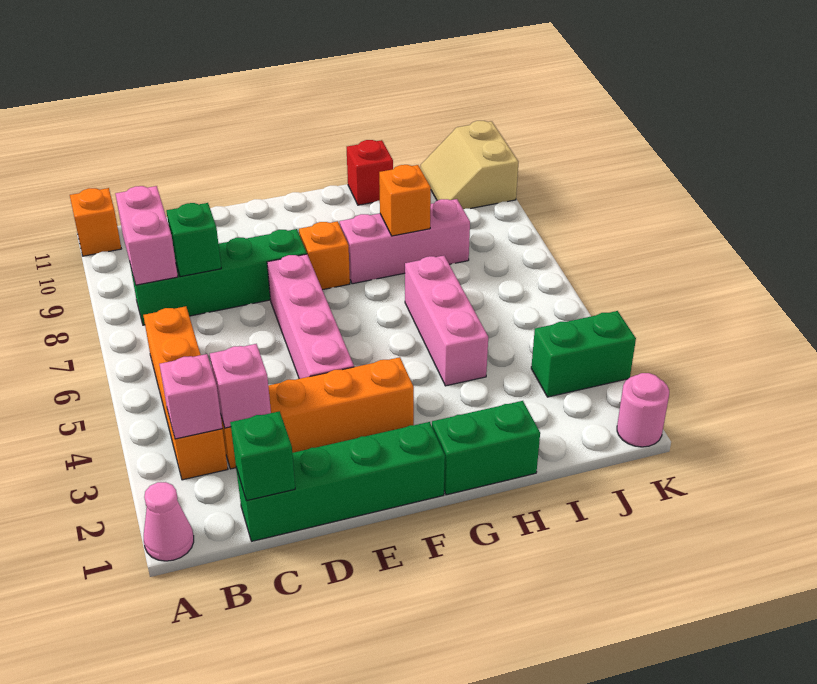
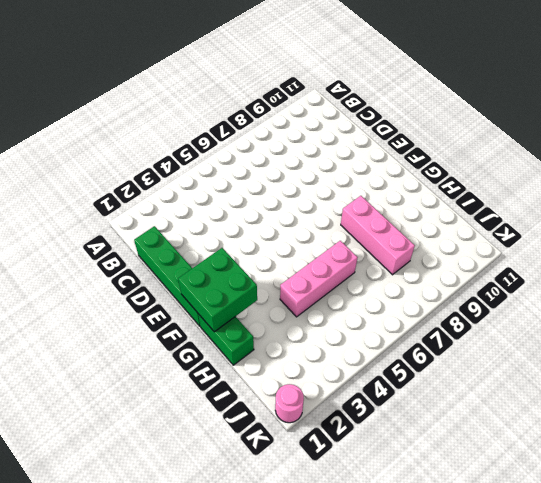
green brick F1:G2 level 2 -> none
none -> pink cone A1 level 1
none -> orange brick A11 level 1
none -> orange brick B3:B6 level 1

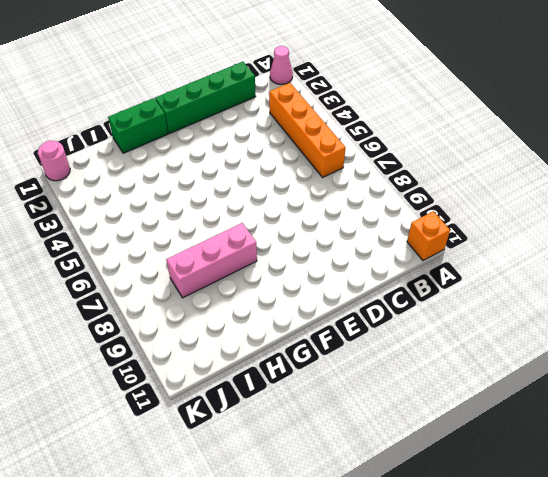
none -> green brick B8:E8 level 1
none -> orange brick C3:F3 level 1
none -> pink brick E4:E7 level 1

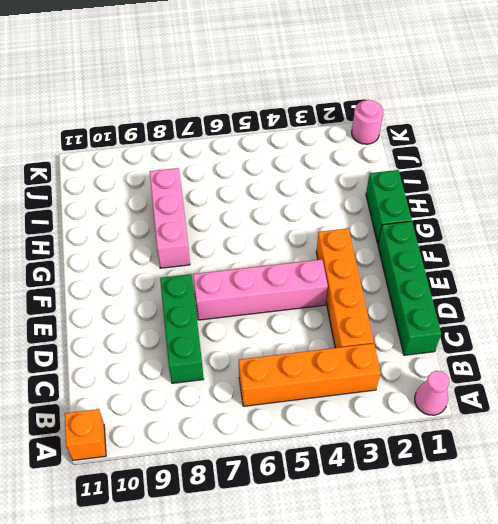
green brick C8:E8 level 1 -> green brick B8:E8 level 1
none -> orange brick F8 level 1
none -> pink brick H4:H6 level 1
none -> red brick H11 level 1

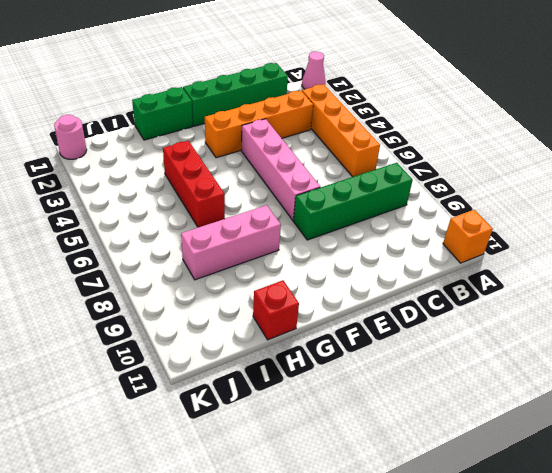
red brick H4:H6 level 1 -> pink brick H4:H6 level 1
none -> orange brick F8 level 1
none -> green brick J3:K3 level 1
none -> tan slope J10:K11 level 1 top K

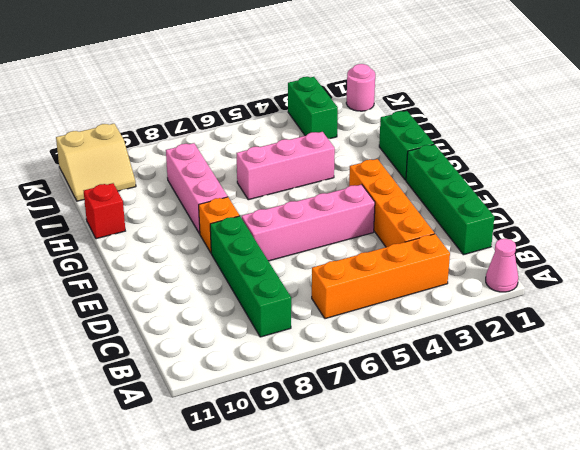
none -> orange brick A11 level 1
none -> pink brick B3 level 2
none -> pink brick B8:B9 level 2

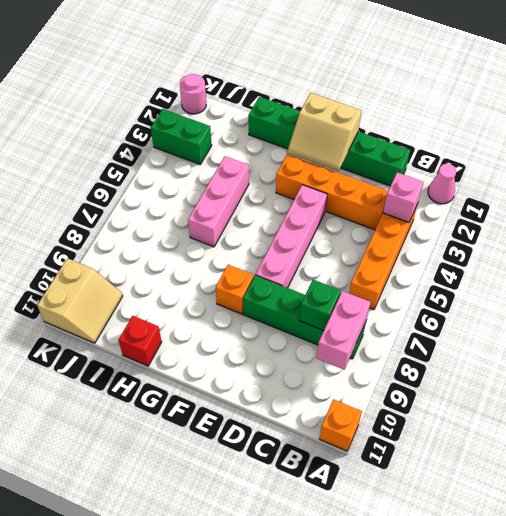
tan slope E1:F2 level 2 top 1 -> none
none -> pink brick G8:I8 level 1
none -> green brick C1 level 2
none -> pink brick C3 level 2

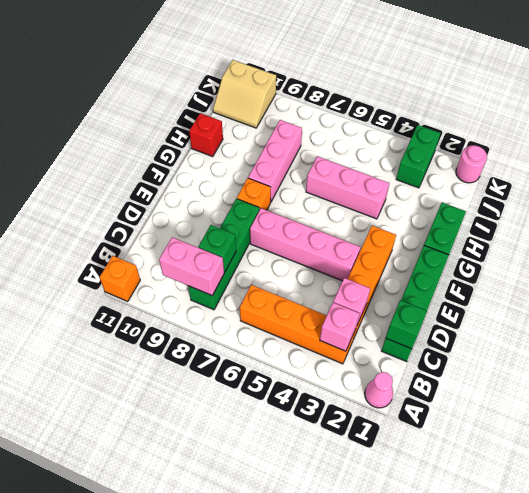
none -> orange brick H8 level 2

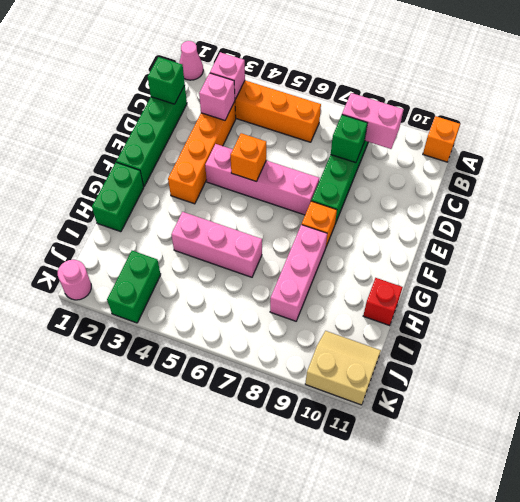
orange brick E5 level 2 -> orange brick H8 level 2

